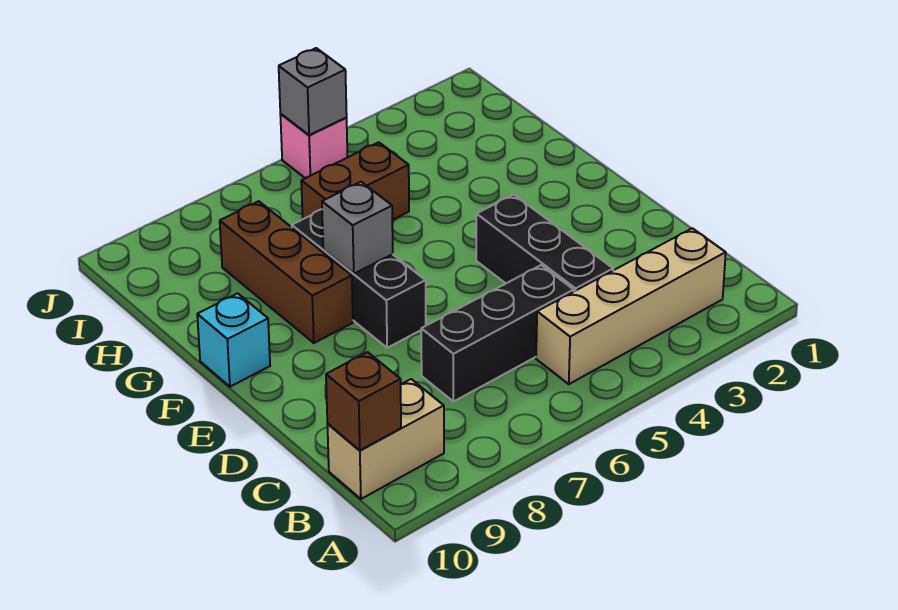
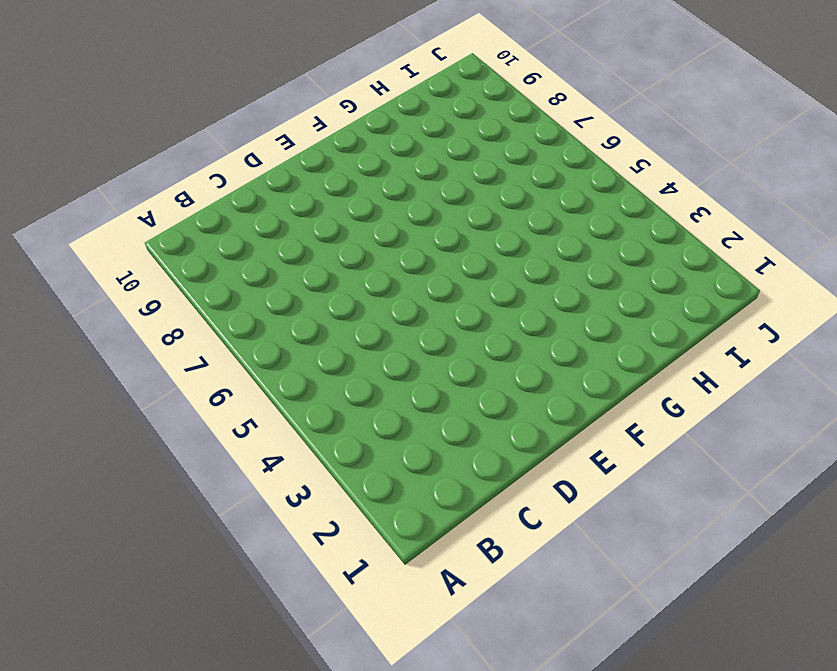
none -> tan brick B2:B5 level 1
none -> tan brick B9:B10 level 1
none -> black brick C4:E4 level 1

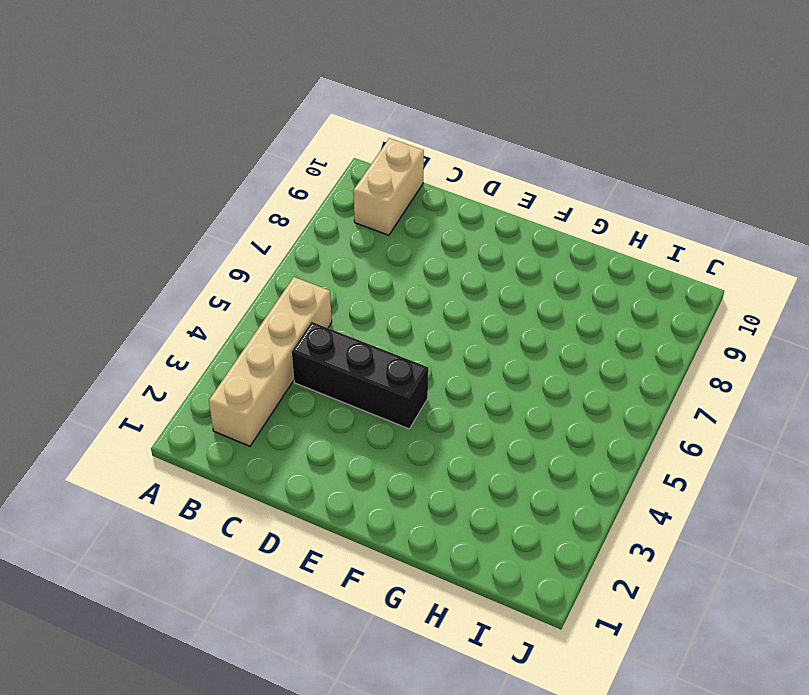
none -> black brick C5:C7 level 1
none -> black brick E7:G7 level 1
none -> brown brick F8:H8 level 1

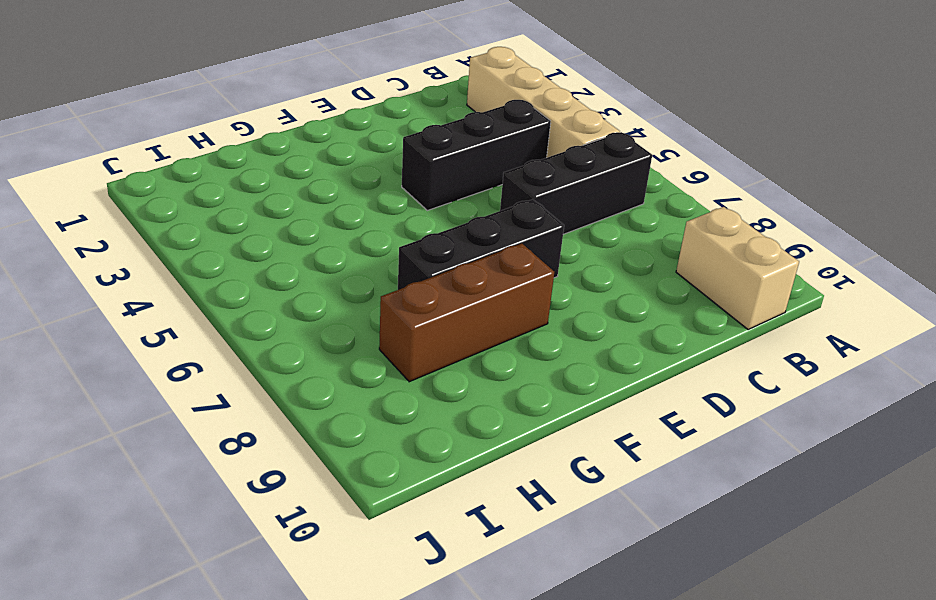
black brick B6:D6 level 1 -> black brick C5:C7 level 1
none -> cyan brick F10 level 1
none -> brown brick H5:H6 level 1
none -> pink brick J5 level 1

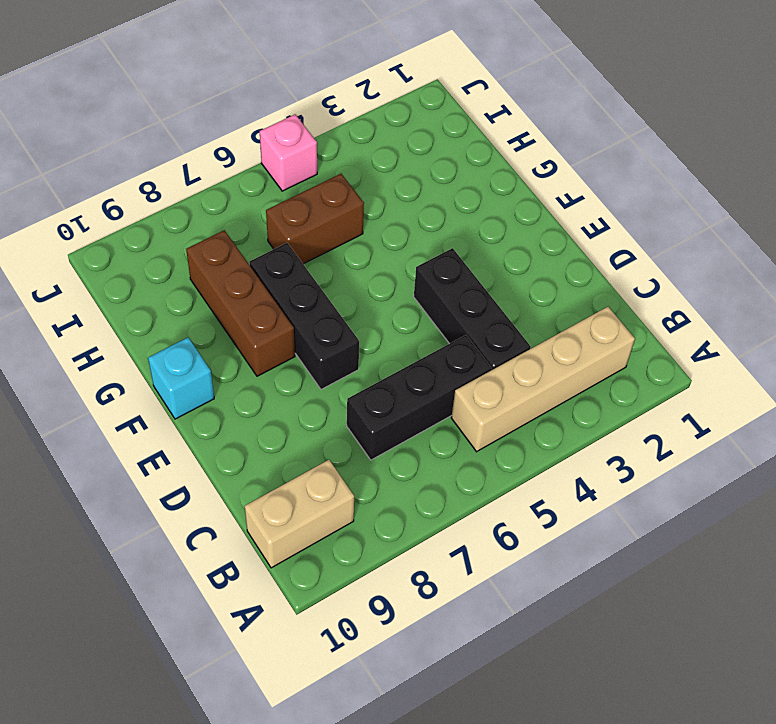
none -> brown brick B10 level 2
none -> grey brick F7 level 2
none -> grey brick J5 level 2

